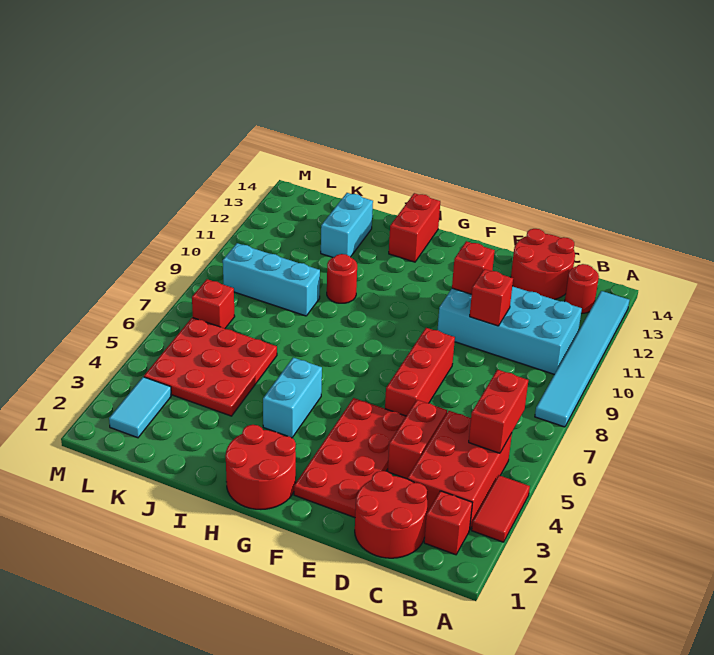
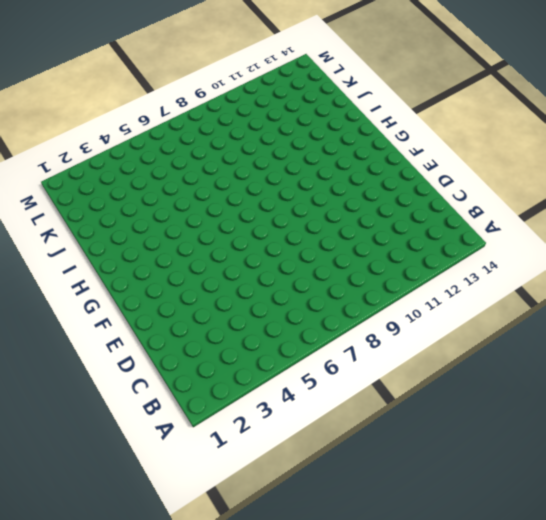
none -> red tile A3:A4 level 1
none -> cyan tile A8:A13 level 1
none -> red brick B2 level 1

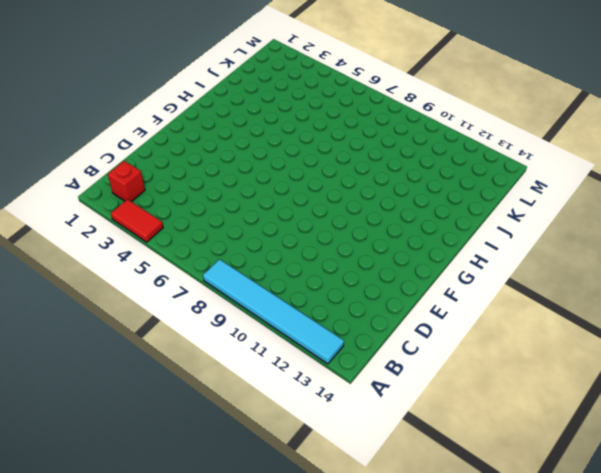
none -> red brick B3:C5 level 1
none -> cyan brick B10:E11 level 1
none -> red round brick B13 level 1

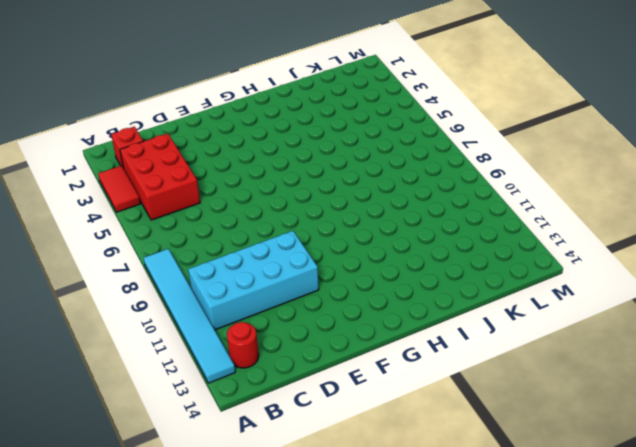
none -> red round brick C1:D2 level 1
none -> red round brick C13:D14 level 1
none -> red brick D4:D5 level 1

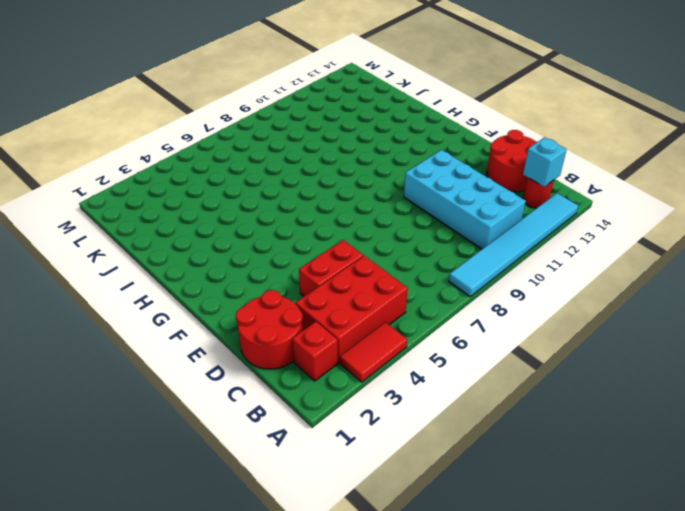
cyan brick B13 level 2 -> none
none -> red plate E2:F5 level 1
none -> red brick E6:E8 level 1
none -> red round brick G1:H2 level 1

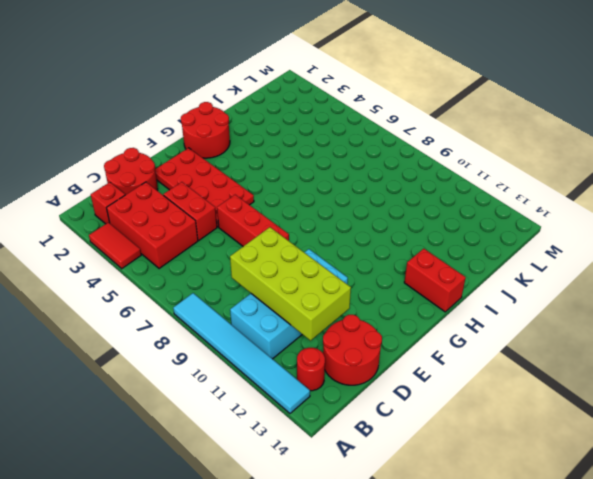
lime brick C9:D12 level 2 -> red brick D10 level 2
none -> cyan brick H4:H5 level 1
none -> red round brick I10 level 1
none -> red plate J4:L6 level 1

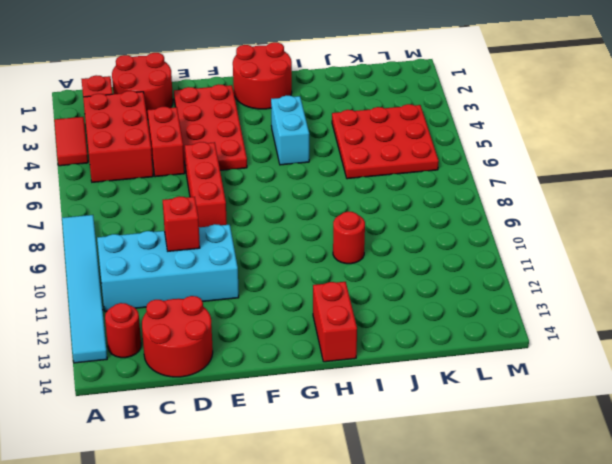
none -> cyan brick J9:L9 level 1
none -> cyan brick J12:J13 level 1
none -> cyan tile L2:L3 level 1

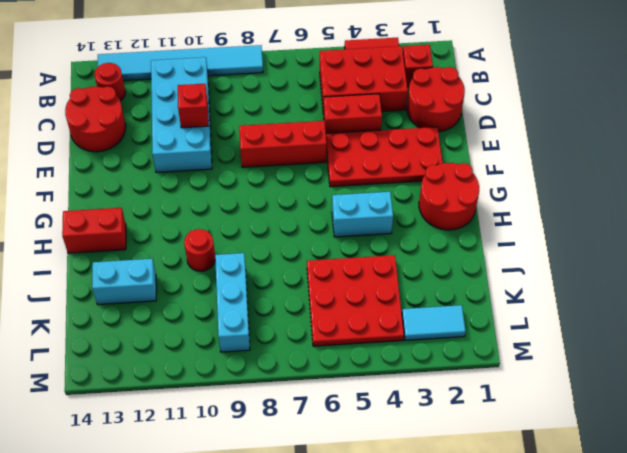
none -> red brick L7 level 1
none -> red brick B5:B6 level 2
none -> red brick E11 level 2

